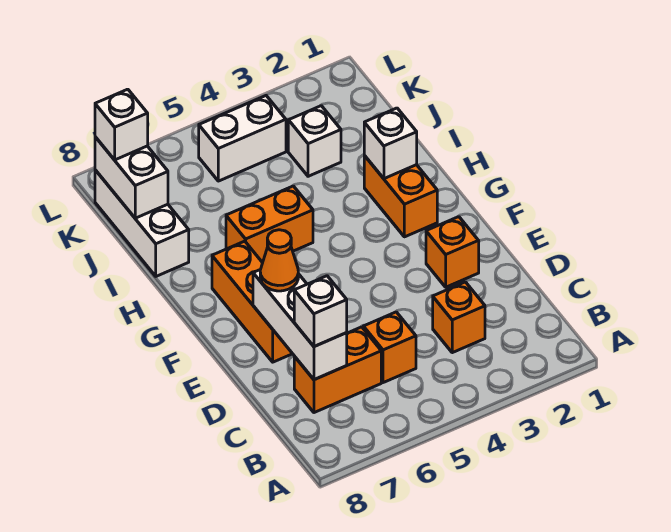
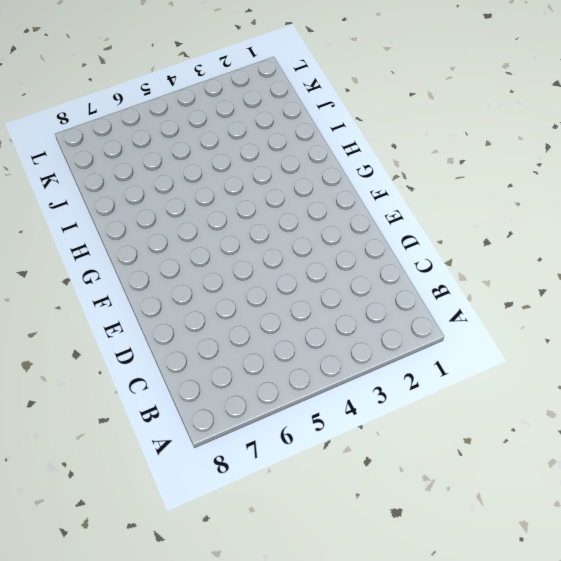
none -> orange brick C3 level 1
none -> orange brick C5 level 1
none -> orange brick C6:C7 level 1

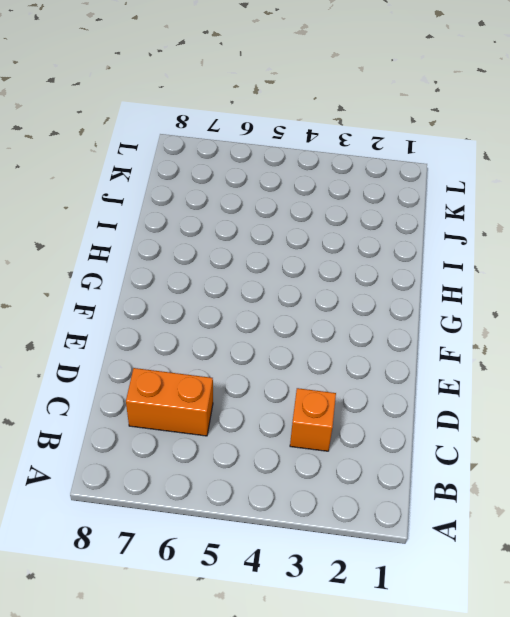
none -> orange brick C5 level 1
none -> orange brick E2 level 1
none -> orange brick E7:G7 level 1

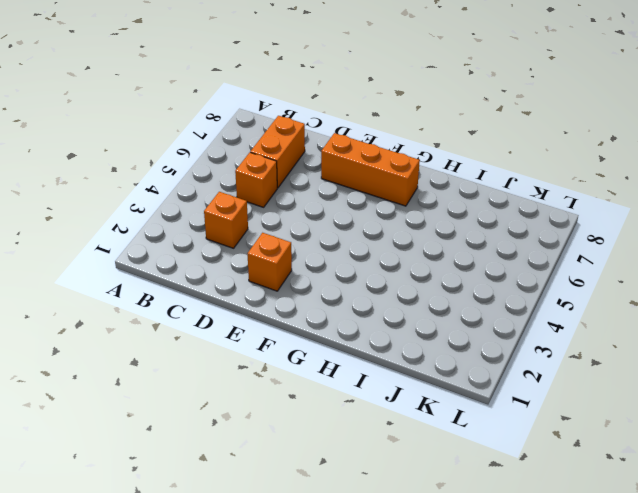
none -> orange brick G2:H2 level 1
none -> orange brick H5:H6 level 1
none -> white brick I8:K8 level 1

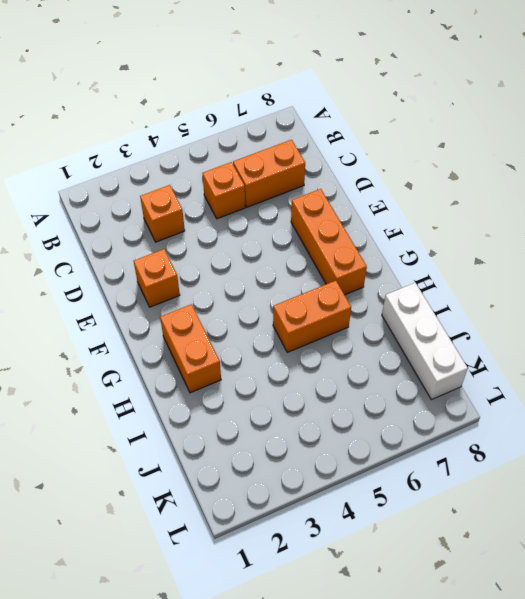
none -> white brick J3 level 1
none -> white brick K4:K5 level 1
none -> white brick C7:E7 level 2

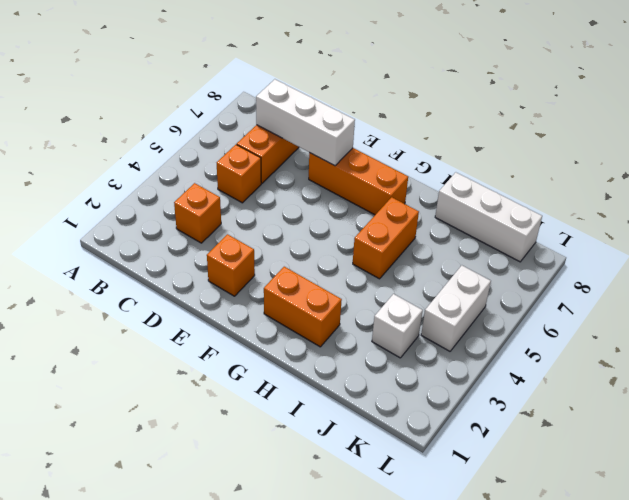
none -> white brick H2 level 2
none -> white brick J8:K8 level 2
none -> white brick C7 level 3

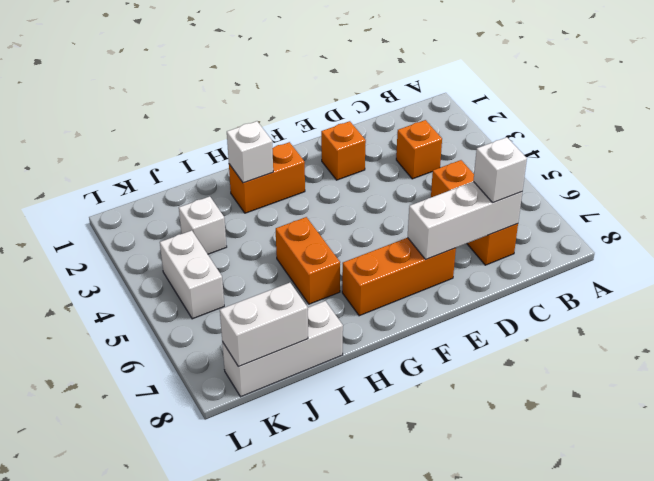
none -> orange cone E7 level 3
none -> white brick K8 level 3

